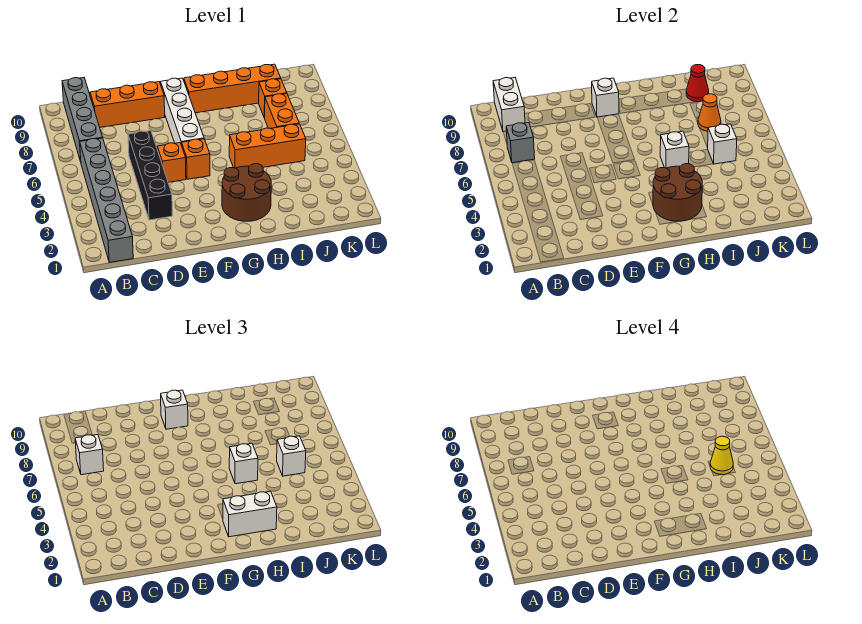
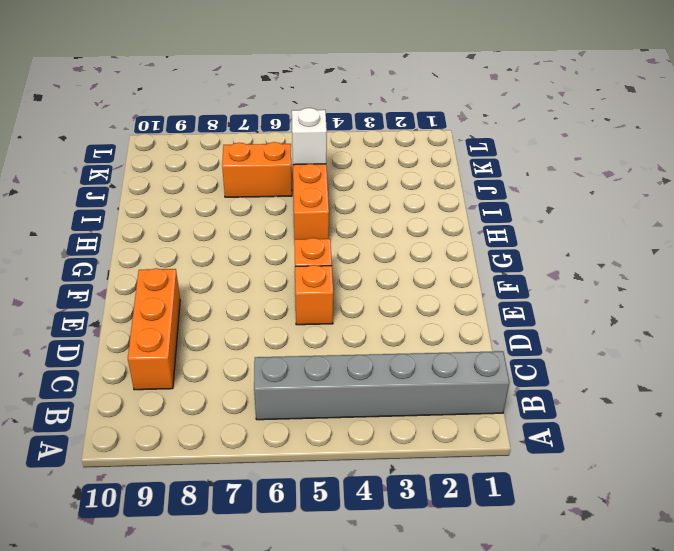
none -> grey brick B7:B10 level 1
none -> black brick D3:D6 level 1
none -> white brick F6:F9 level 1

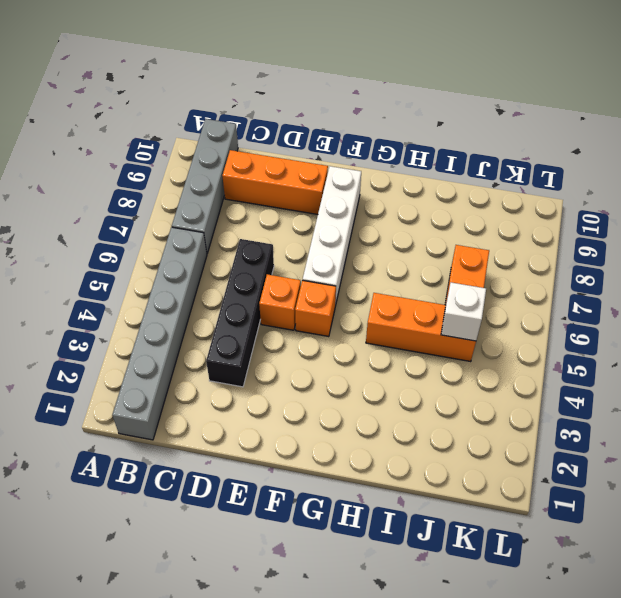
none -> brown round brick G2:H3 level 1
none -> orange brick G9:J9 level 1
none -> orange brick J8 level 1

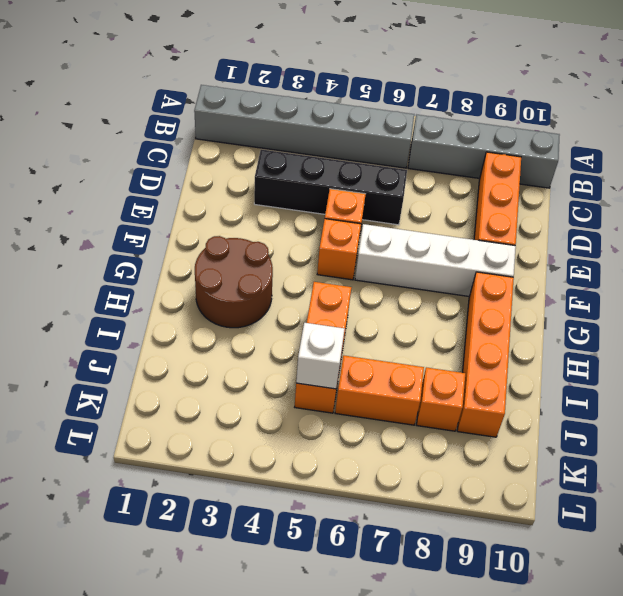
none -> grey brick B7 level 2
none -> white brick B9:B10 level 2
none -> white brick F9 level 2

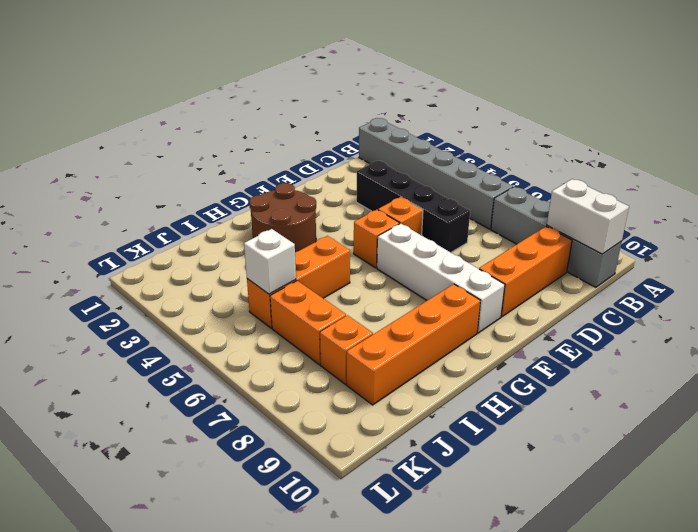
none -> grey brick B7 level 2
none -> white brick F9 level 2
none -> brown round brick G2:H3 level 2

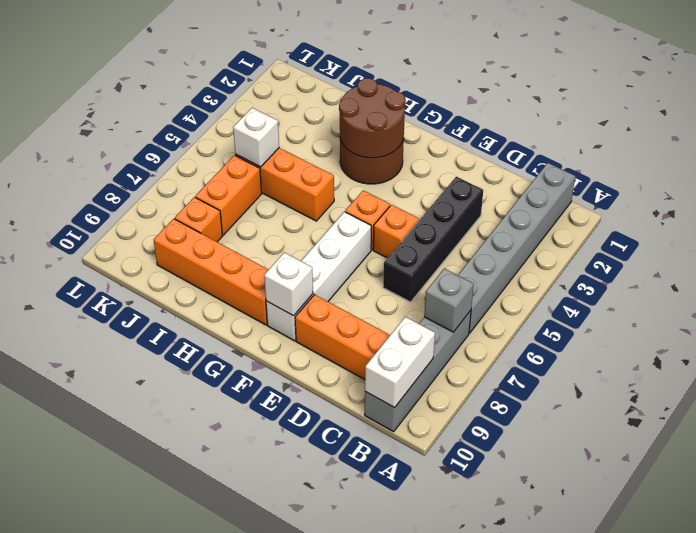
none -> white brick H5 level 2
none -> orange cone J7 level 2
none -> red cone J9 level 2

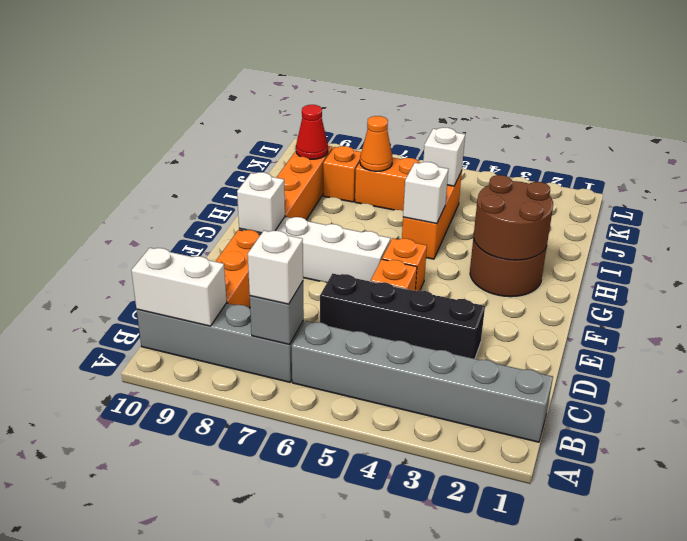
none -> white brick F9 level 3
none -> white brick G2:H2 level 3
none -> white brick H5 level 3

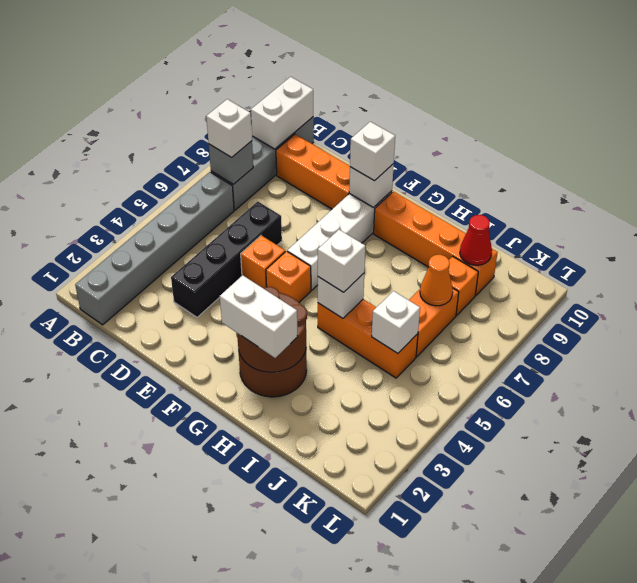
none -> white brick J5 level 3
none -> yellow cone J5 level 4

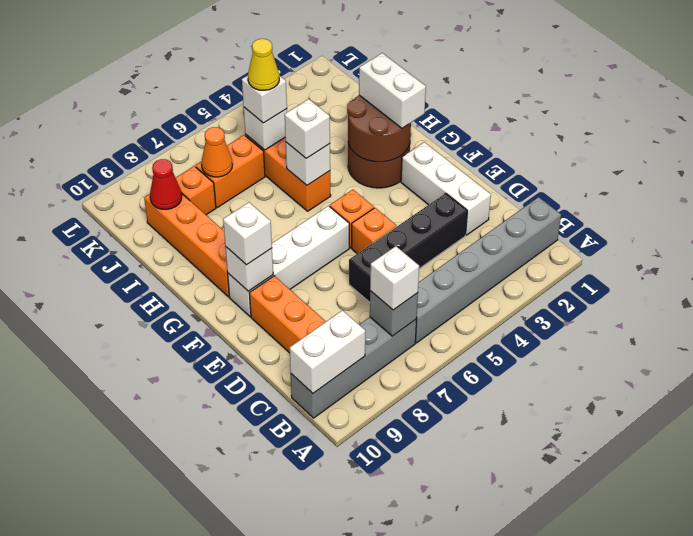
white brick D2:F2 level 1 -> none

